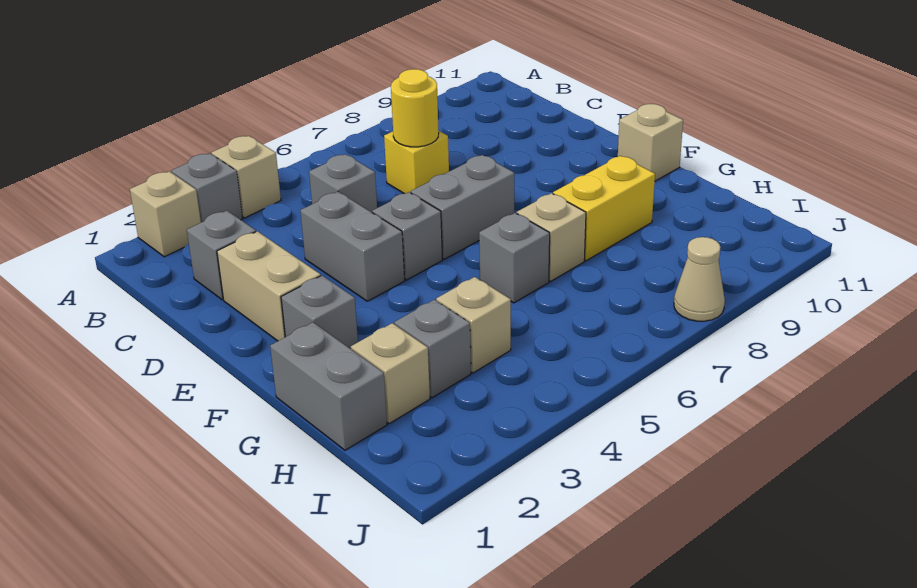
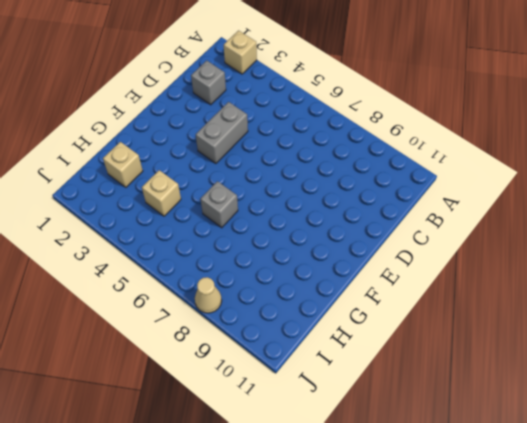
none -> grey brick A3 level 1
none -> tan brick A4 level 1
none -> grey brick C5 level 1

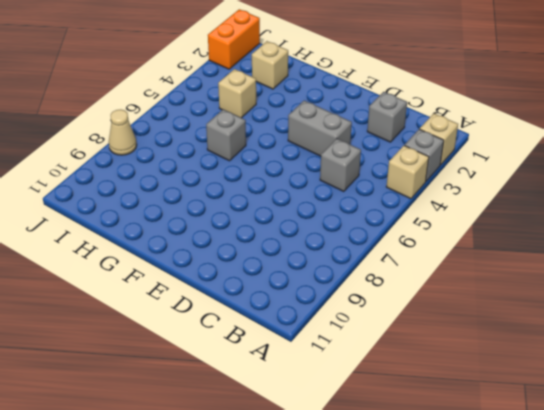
orange brick J1:J2 level 1 -> none
none -> yellow brick C7 level 1
none -> tan brick D2:E2 level 1
none -> grey brick E5 level 1

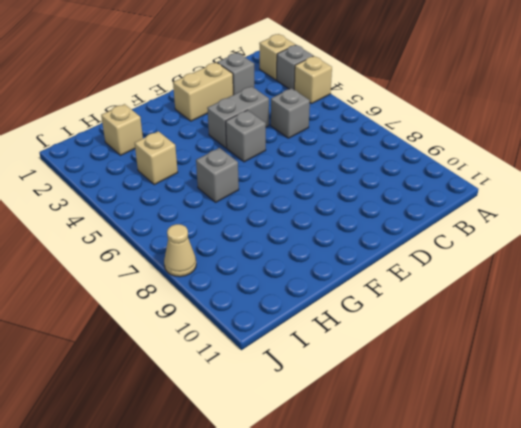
none -> yellow brick C7 level 1
none -> grey brick E6:E7 level 1
none -> grey brick F2 level 1

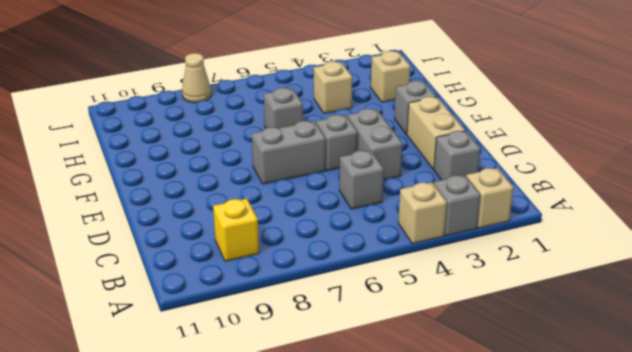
yellow brick B9 level 1 -> yellow brick C7 level 1
none -> tan brick F11 level 1
none -> grey brick G1:H1 level 1
none -> tan brick G7 level 1

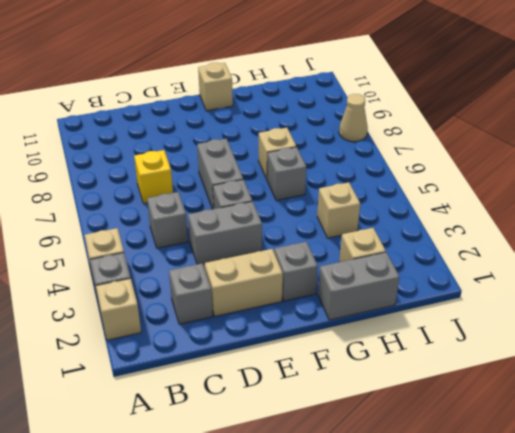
none -> yellow brick G8:G9 level 1
none -> grey brick H3 level 1
none -> yellow round brick C7 level 2

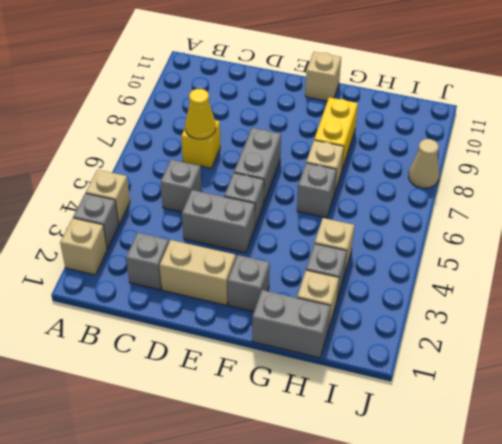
yellow cone C7 level 2 -> yellow round brick C7 level 2

